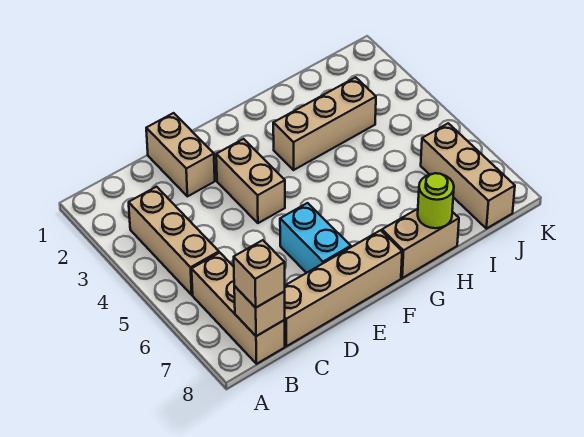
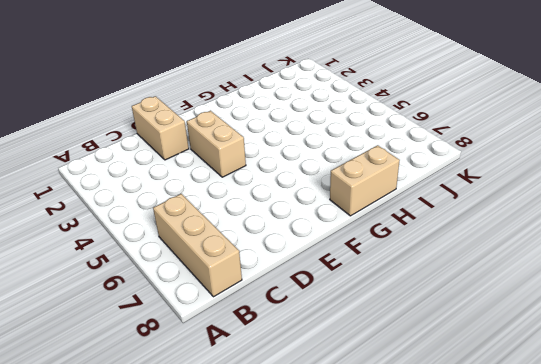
none -> tan brick B3:B5 level 1
none -> tan brick C8:F8 level 1
none -> cyan brick E6:E7 level 1

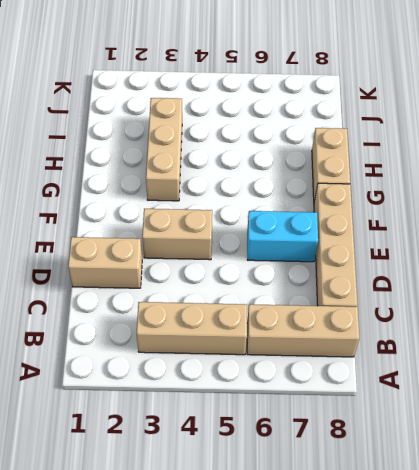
none -> tan brick J6:J8 level 1
none -> tan brick B8 level 2
none -> lime round brick H8 level 2

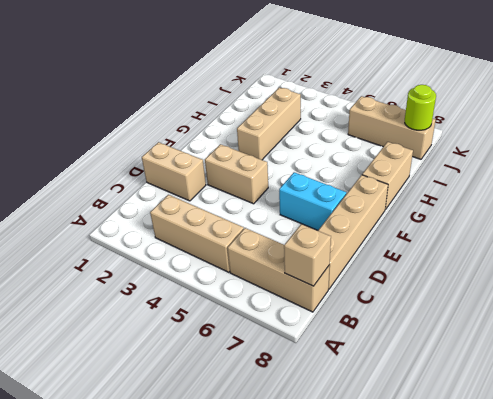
lime round brick J8 level 2 -> lime round brick H8 level 2
none -> tan brick B8 level 3

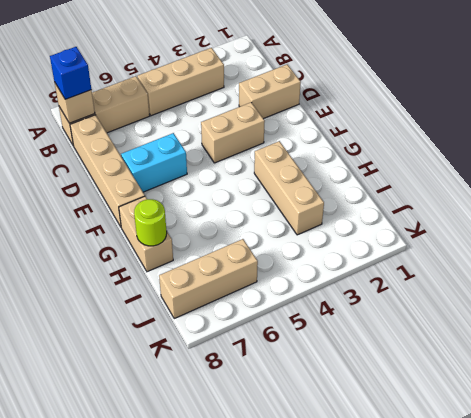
blue brick B8 level 3 -> tan brick B8 level 3

